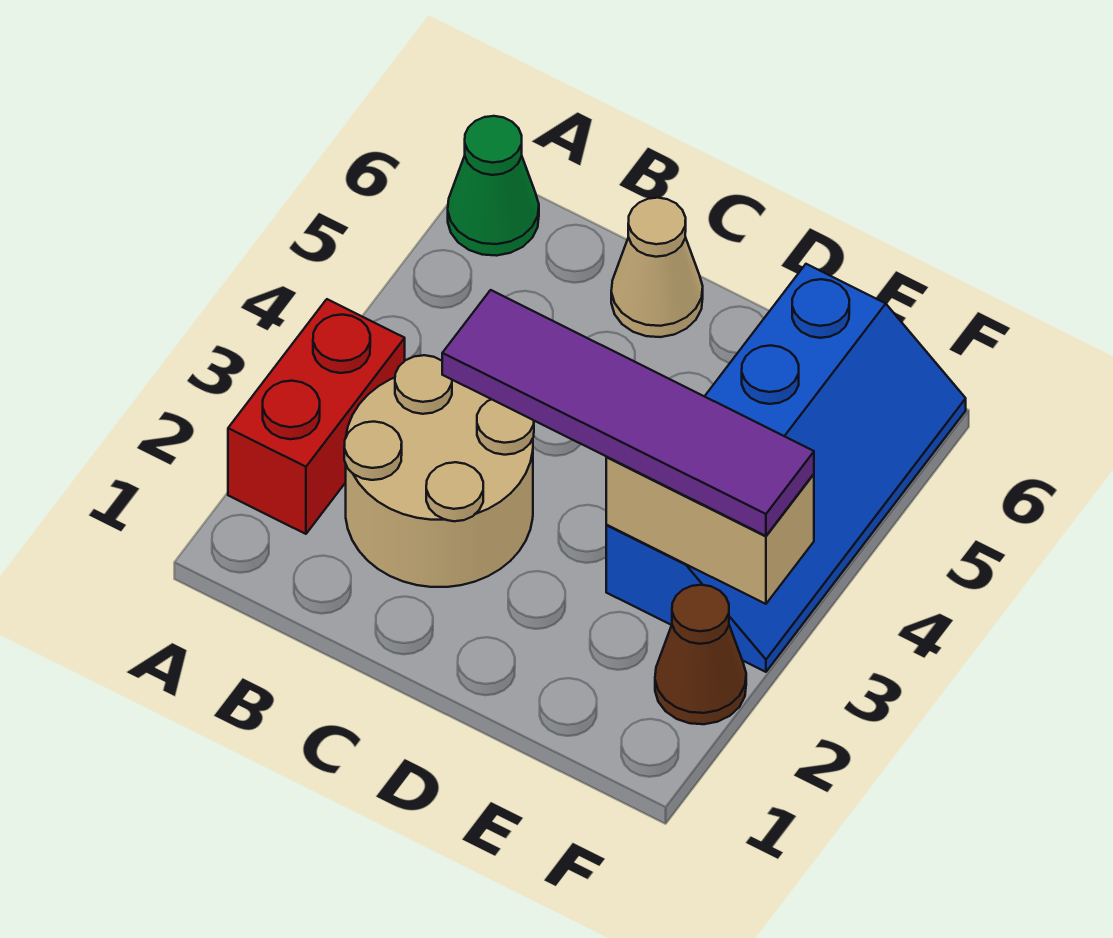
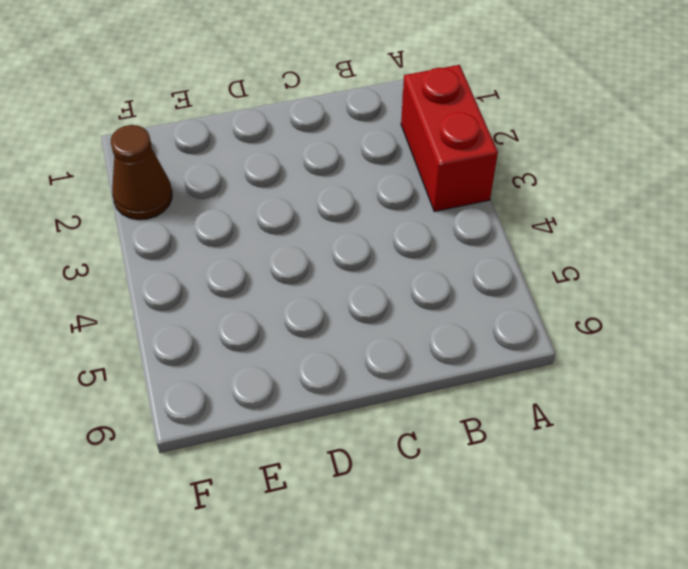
none -> green cone A6 level 1
none -> tan round brick B2:C3 level 1

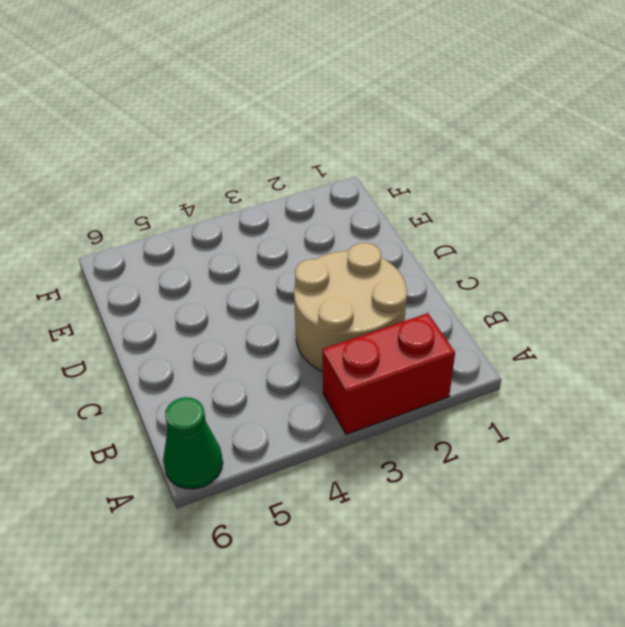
none -> tan cone C6 level 1
none -> blue slope E3:F6 level 1 top E

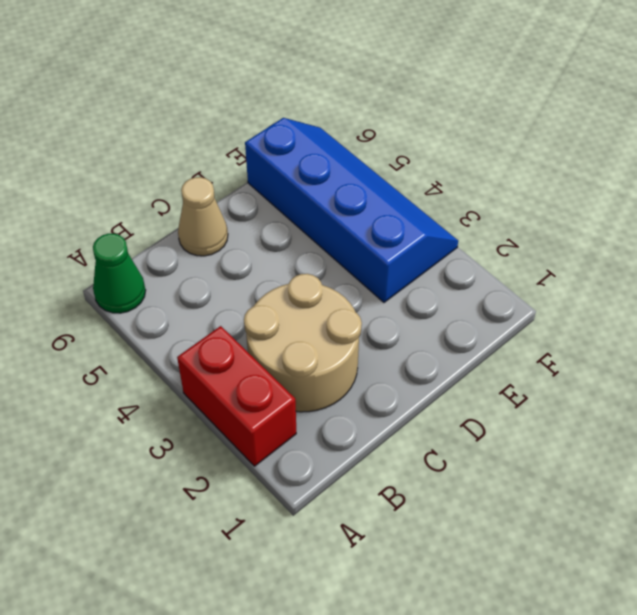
none -> brown cone F2 level 1
none -> tan brick E3:F3 level 2

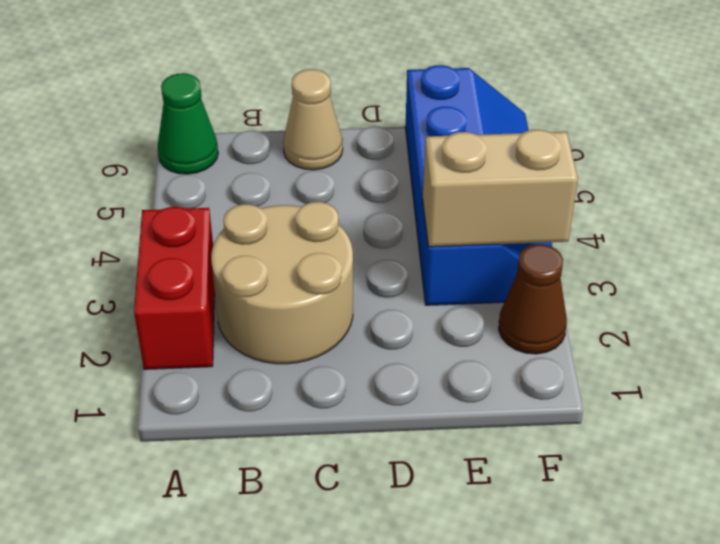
none -> purple tile C3:F3 level 3

